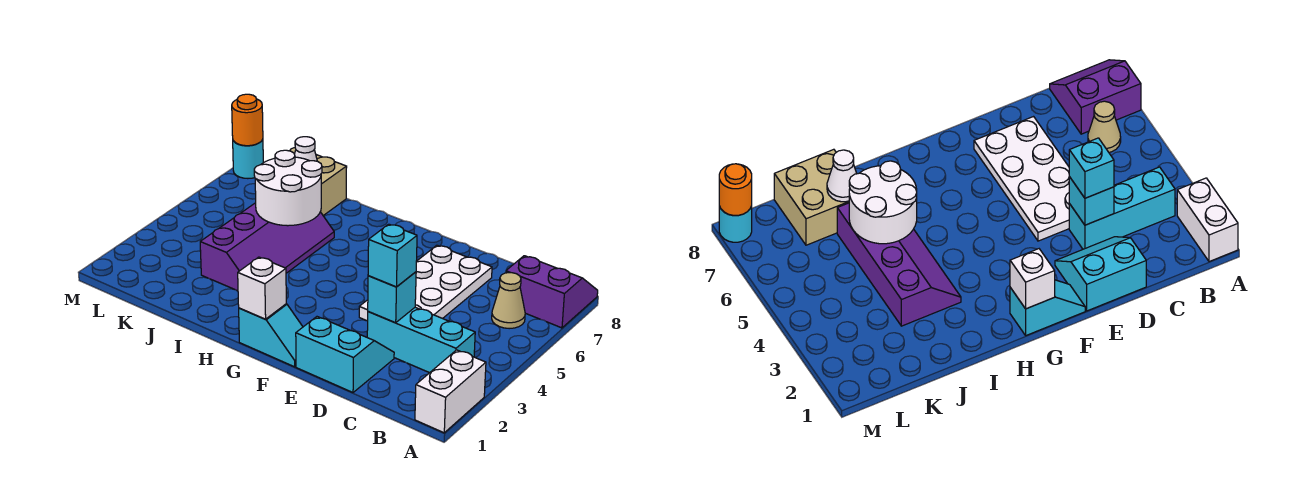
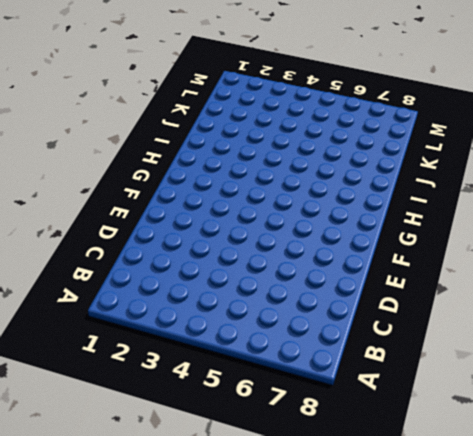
none -> white brick A1:A2 level 1
none -> purple slope A7:B8 level 1 top 7
none -> cyan brick B3:D3 level 1

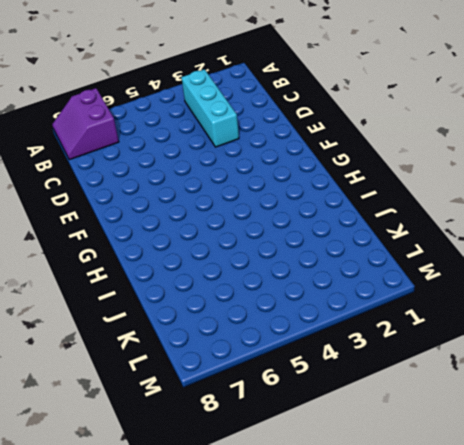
none -> white brick A1:A2 level 1
none -> tan cone B6 level 1
none -> cyan slope D1:E2 level 1 top 1

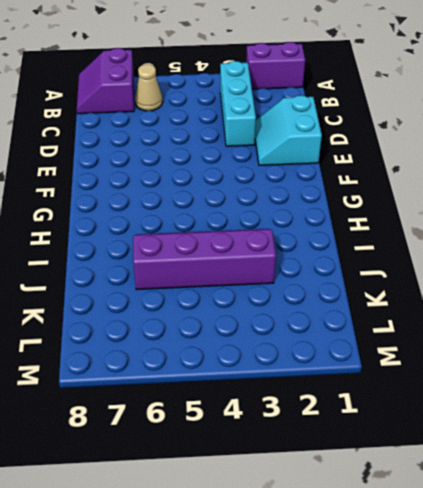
purple brick A1:A2 level 1 -> white brick A1:A2 level 1
none -> white plate D4:E7 level 1
none -> cyan slope F1:G1 level 1 top G
none -> tan brick J7:K8 level 1

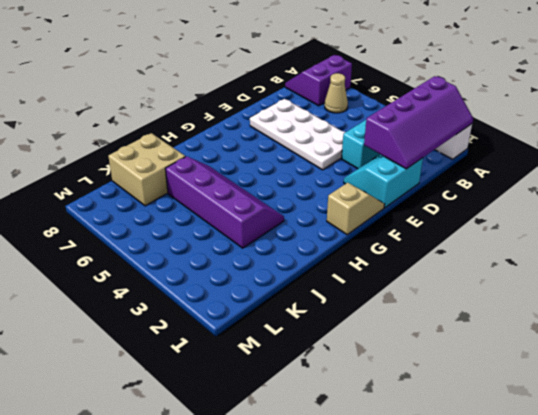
purple slope A1:D2 level 2 top 2 -> none
tan slope F1:G1 level 1 top G -> cyan slope F1:G1 level 1 top G
none -> cyan round brick M8 level 1
none -> cyan brick D3 level 2
none -> white brick G1 level 2

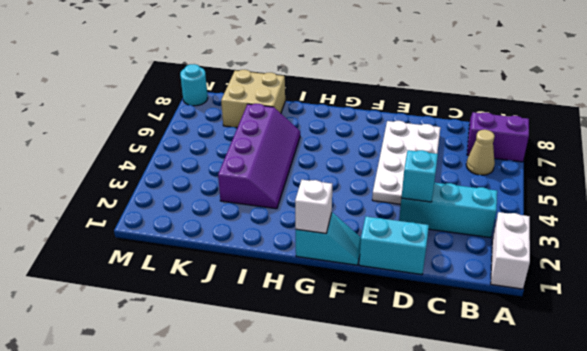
none -> white round brick I5:J6 level 2
none -> white cone J7 level 2
none -> orange round brick M8 level 2

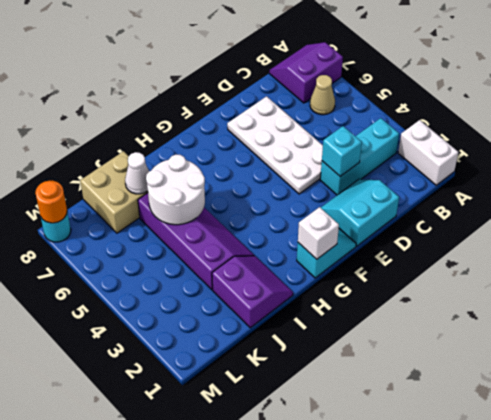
purple slope I1:J2 level 1 top J -> none
none -> cyan brick D3 level 3

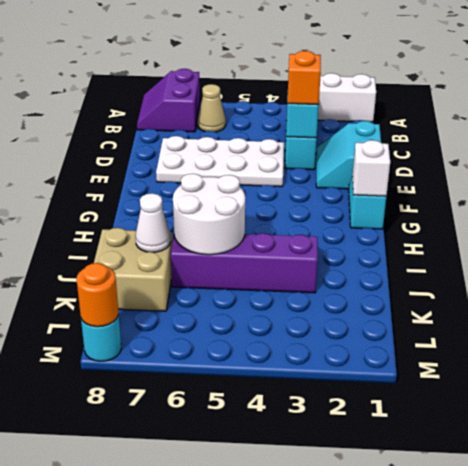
orange brick D3 level 3 -> cyan brick D3 level 3

